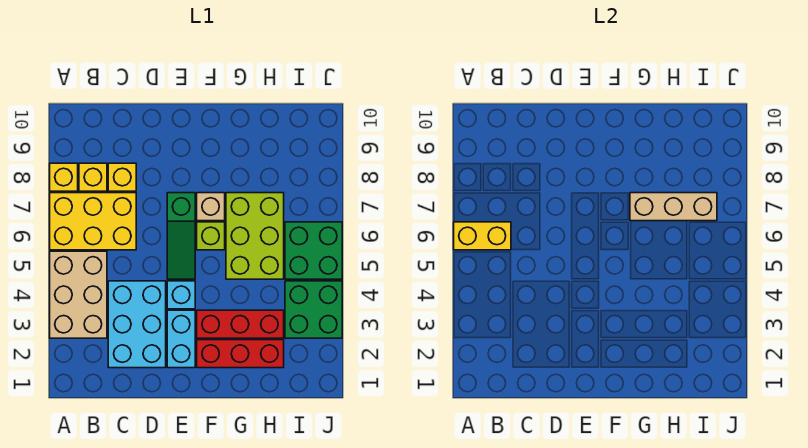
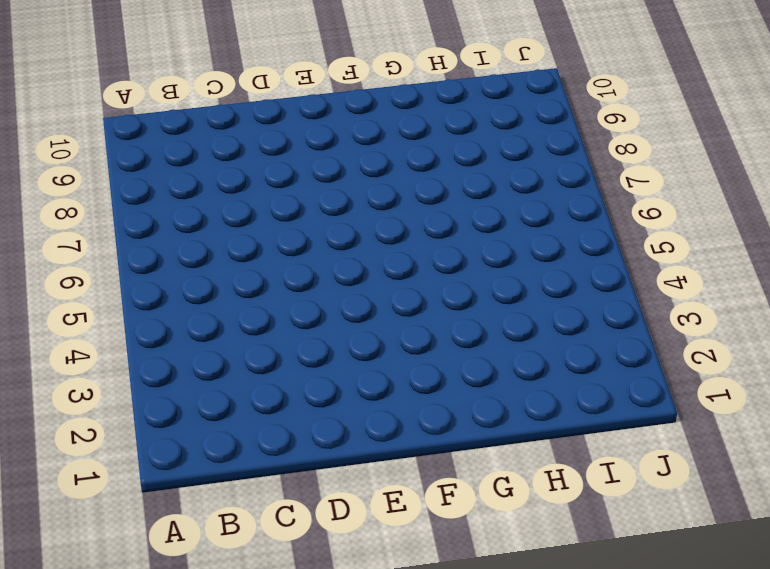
none -> tan brick A3:B5 level 1
none -> yellow brick A6:C7 level 1
none -> yellow brick A8 level 1

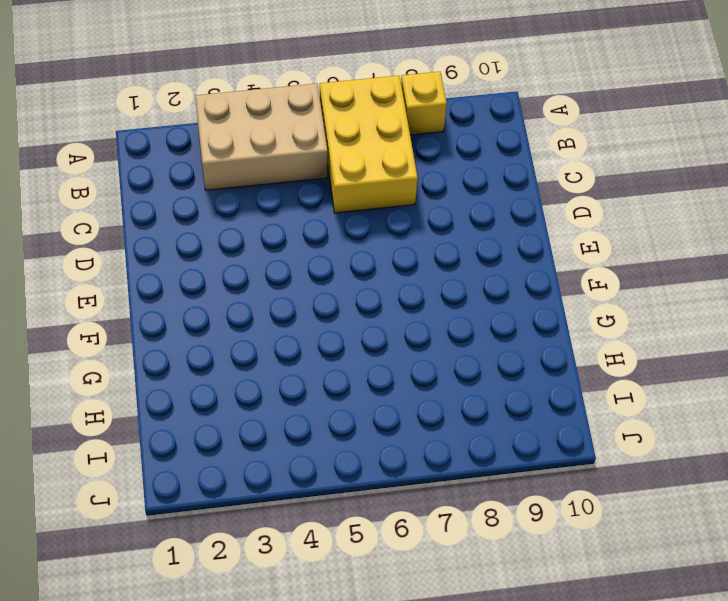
none -> yellow brick B8 level 1
none -> cyan brick C2:D4 level 1
none -> yellow brick C8 level 1

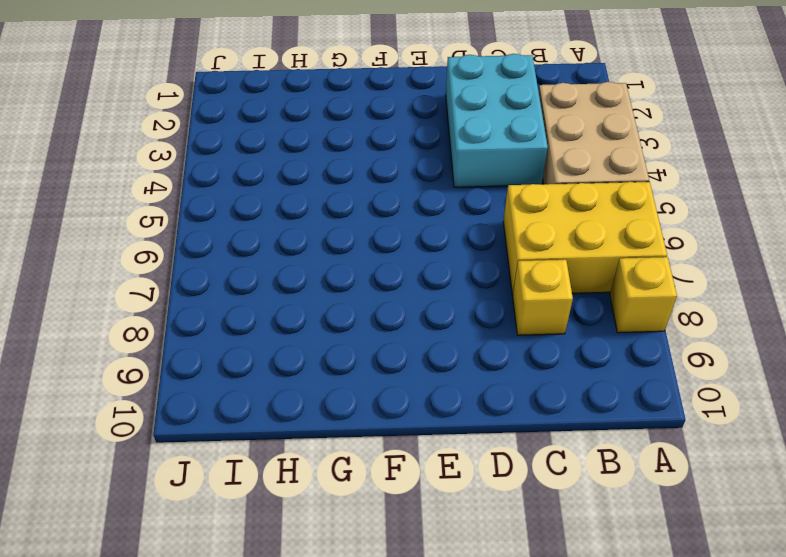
none -> yellow brick B8 level 1
none -> cyan brick E2:E3 level 1
none -> cyan brick E4 level 1

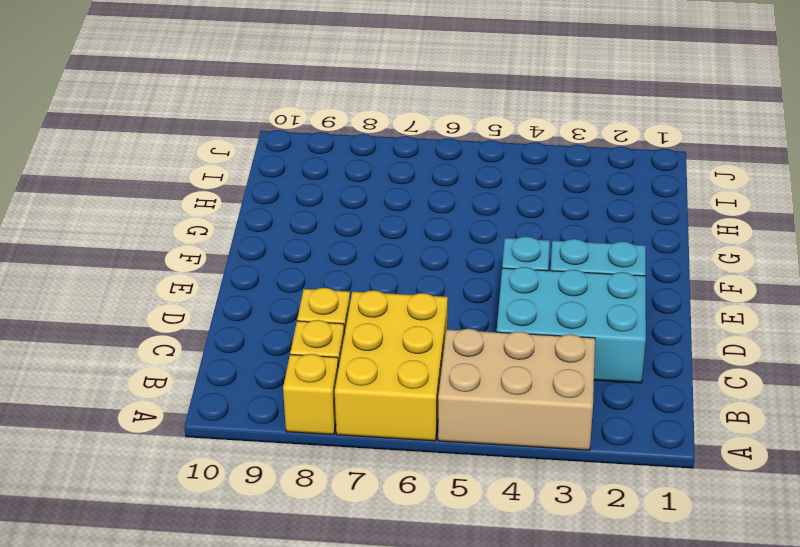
none -> green slope E5:E7 level 1 top 7
none -> red brick F2:H2 level 1
none -> red brick F3:H3 level 1

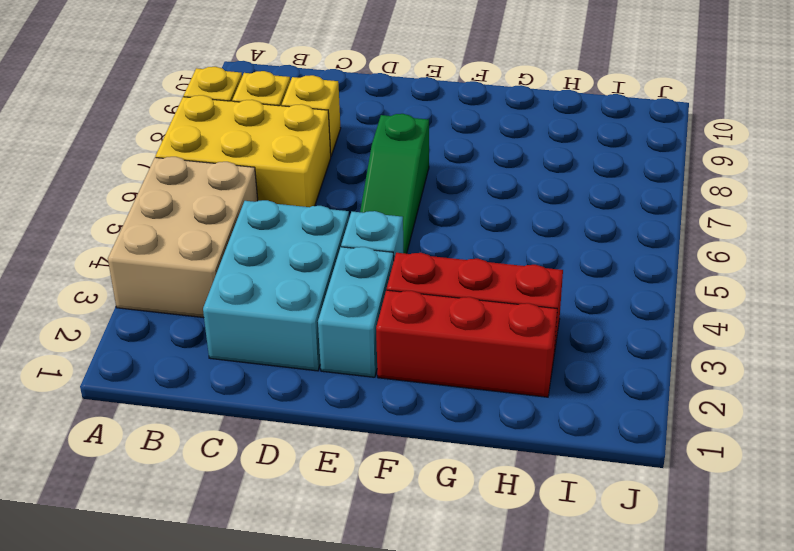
none -> lime brick F6 level 1
none -> tan brick F7 level 1
none -> lime brick G5:H7 level 1

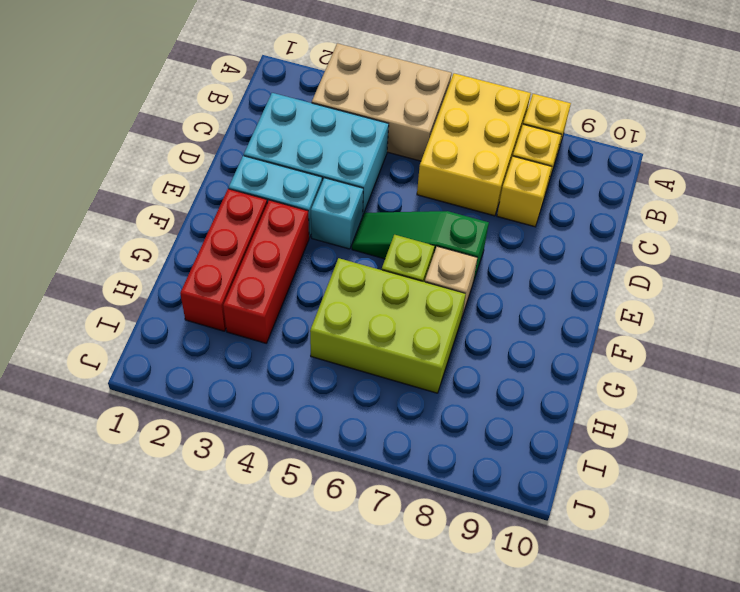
none -> green brick I3:J4 level 1
none -> green brick I5:J6 level 1
none -> yellow brick A6:B6 level 2

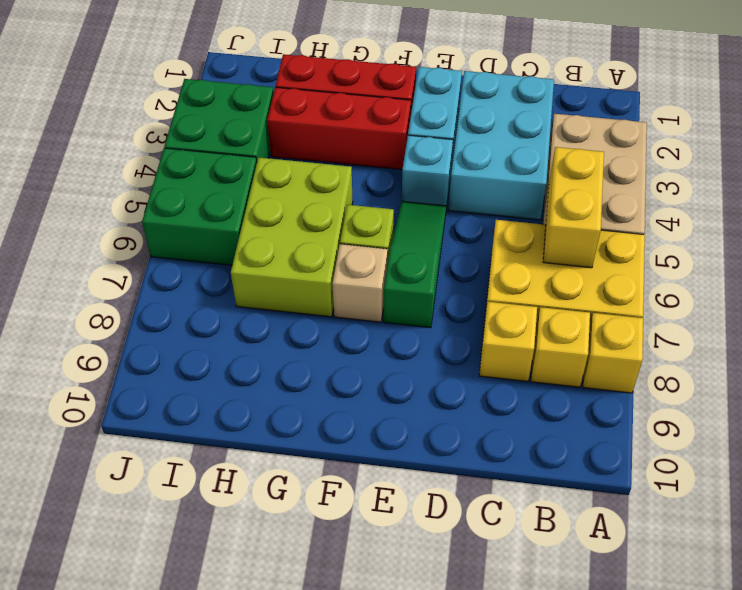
yellow brick B5:B6 level 2 -> yellow brick A6:B6 level 2
none -> tan brick G7:I7 level 2

